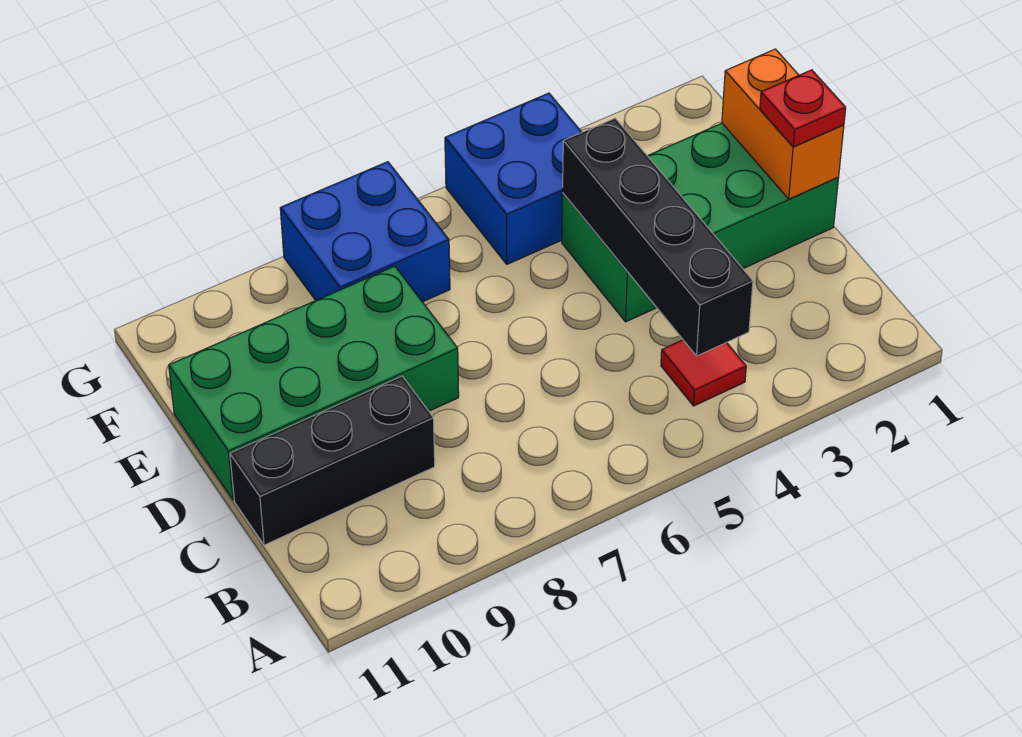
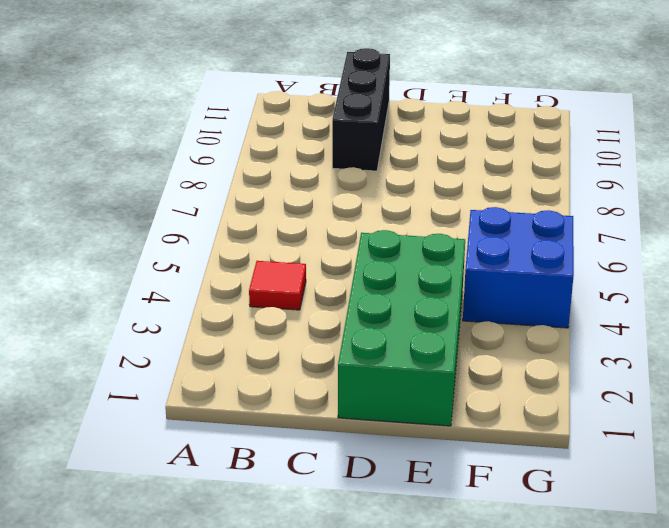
none -> green brick D8:E11 level 1
none -> blue brick F7:G8 level 1

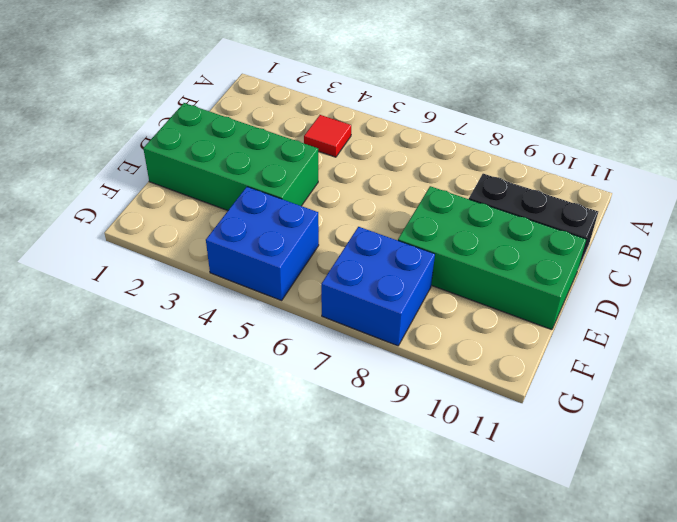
none -> black brick B4:E4 level 2
none -> orange brick D1:E1 level 2

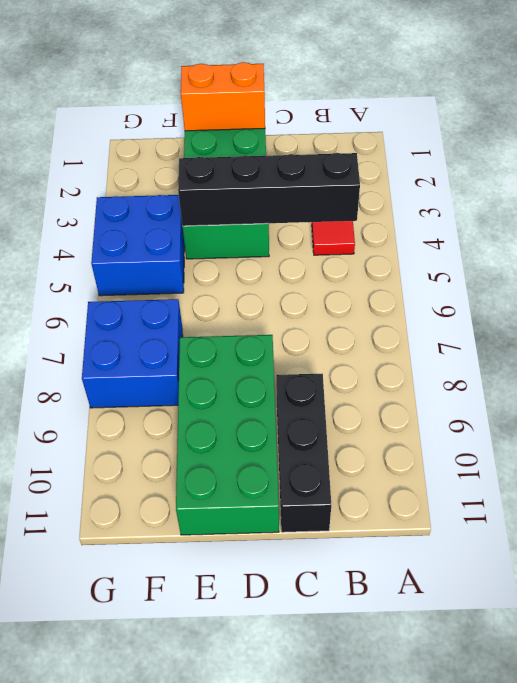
none -> red plate D1 level 3

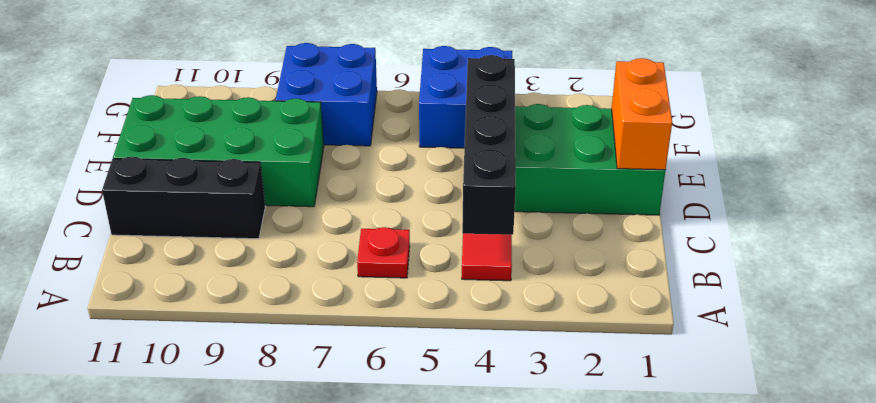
red plate B6 level 1 -> red plate D1 level 3

